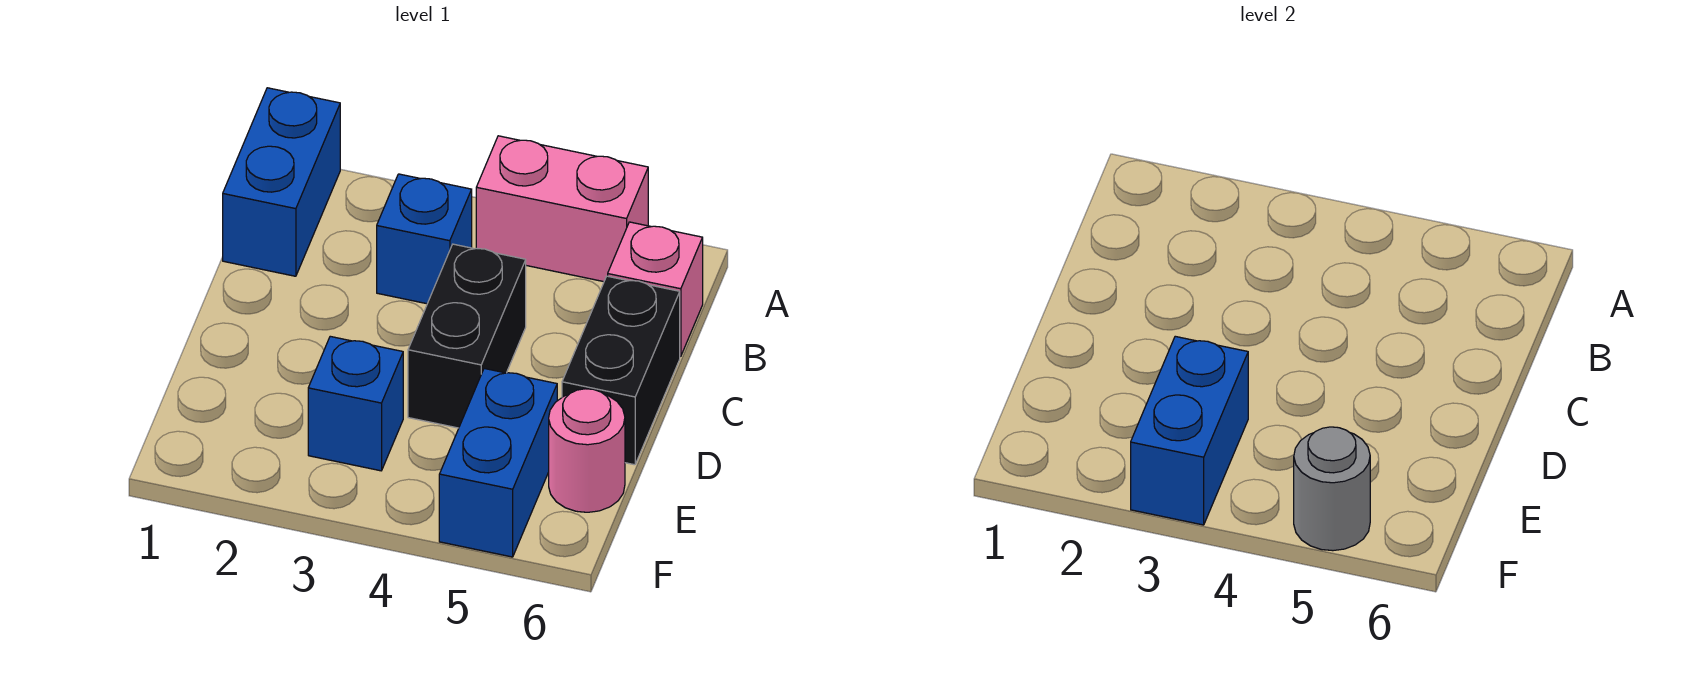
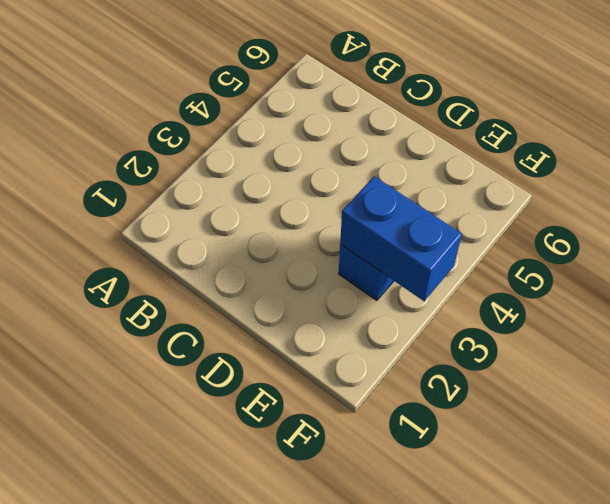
none -> blue brick A1:B1 level 1
none -> pink brick A4:A5 level 1

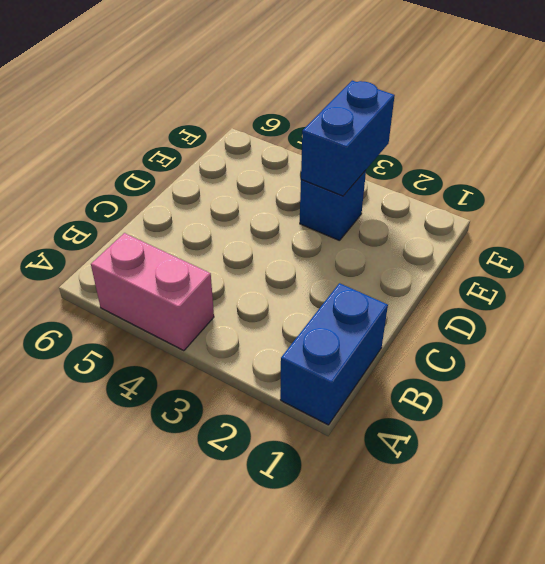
none -> blue brick B3 level 1
none -> pink brick B6 level 1

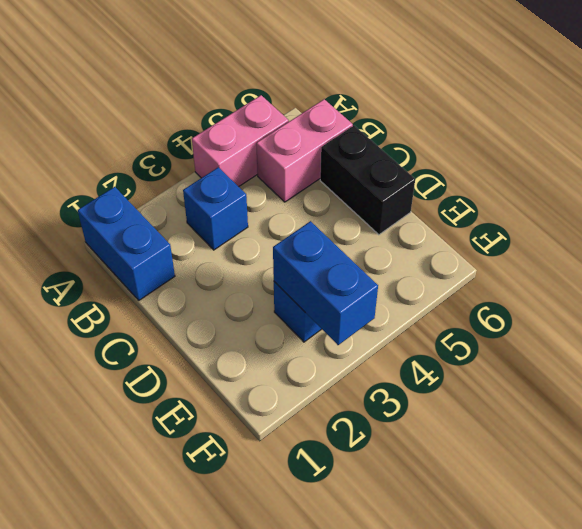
pink brick B5:B6 level 1 -> pink brick B6 level 1
none -> black brick C4:D4 level 1
none -> blue brick E5:F5 level 1

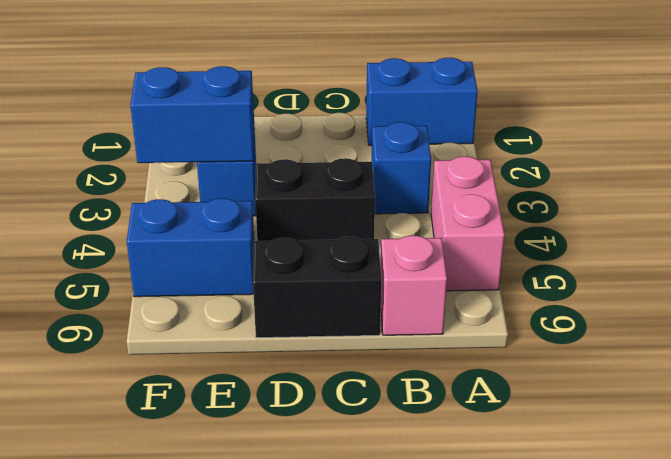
none -> pink round brick E6 level 1
none -> grey round brick F5 level 2

